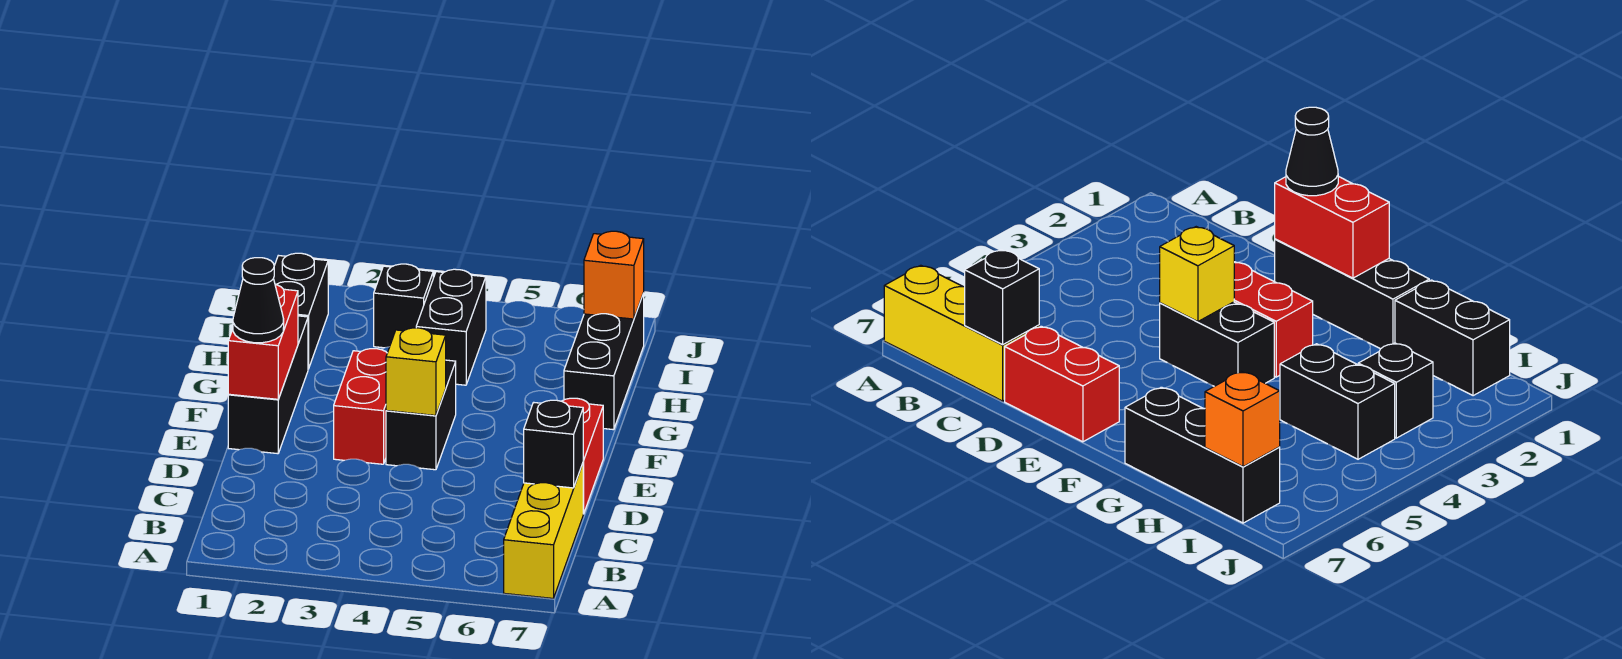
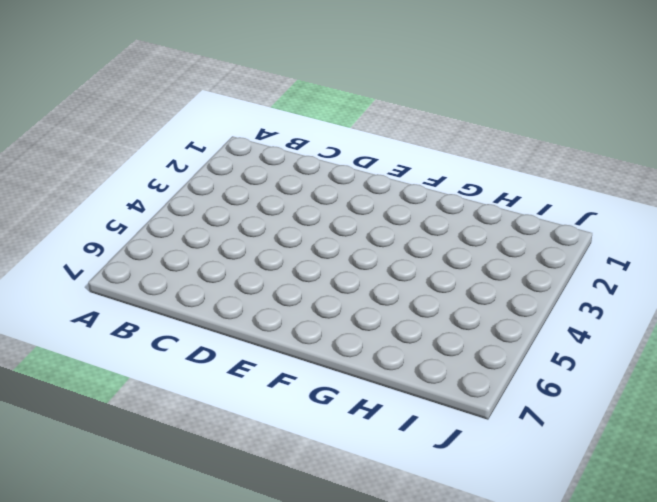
none -> yellow brick A7:C7 level 1
none -> red brick D7:E7 level 1
none -> black brick E1:G1 level 1

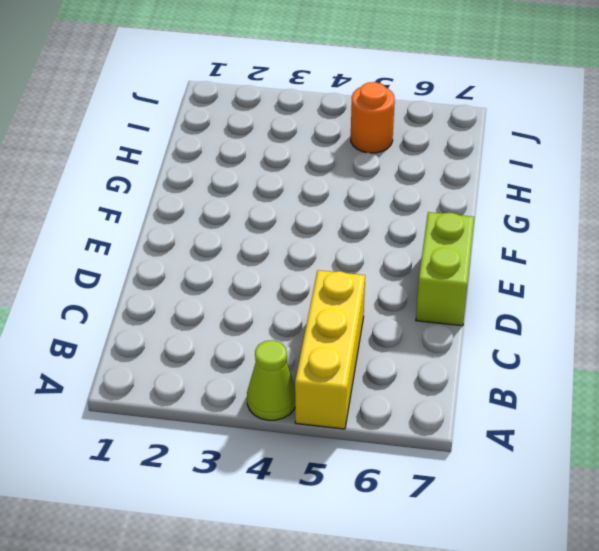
lime cone A4 level 1 -> none
yellow brick A5:C5 level 1 -> yellow brick A7:C7 level 1
lime brick D7:E7 level 1 -> red brick D7:E7 level 1
orange round brick I5 level 1 -> none
none -> black brick E1:G1 level 1
none -> red brick E3:F3 level 1
none -> black brick E4:F4 level 1

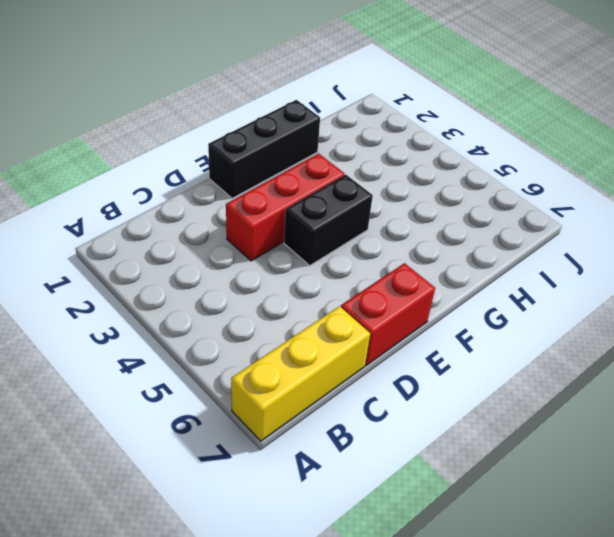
red brick D3:F3 level 1 -> red brick E3:F3 level 1
none -> black brick G7:I7 level 1
none -> black brick H1:I1 level 1
none -> black brick H4:I4 level 1

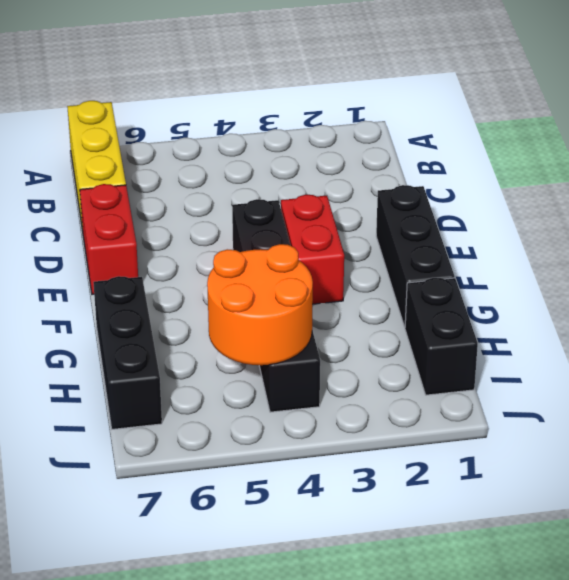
orange round brick H4:I5 level 2 -> none
none -> black brick I3 level 1
none -> black brick C7 level 2
none -> red brick E1:F1 level 2

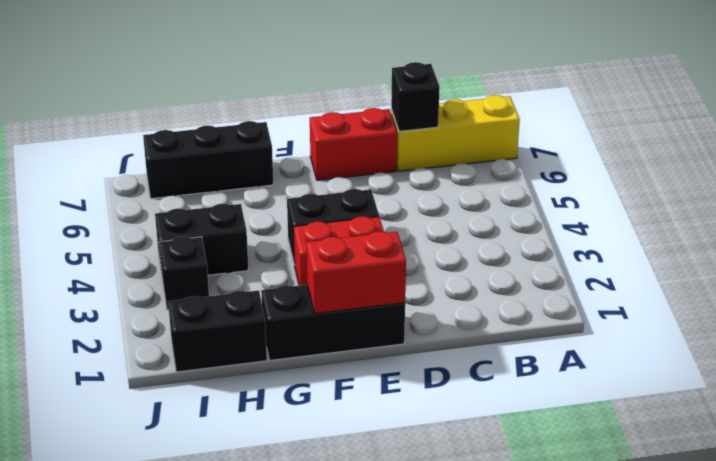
none -> yellow brick E4 level 2
none -> orange brick I7 level 2
none -> black cone E1 level 3

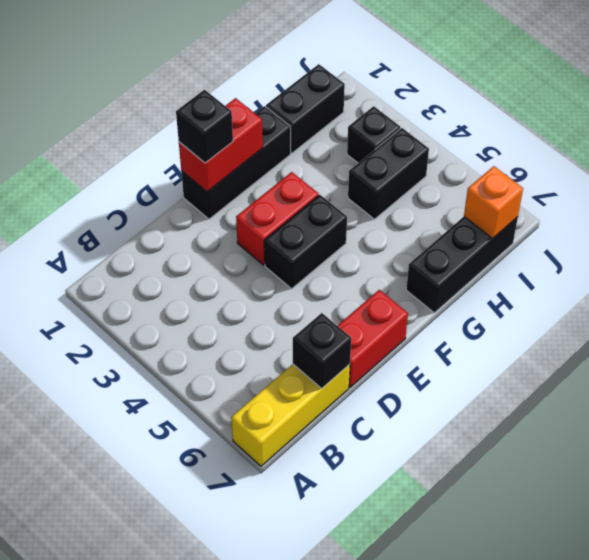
black brick E1 level 3 -> black cone E1 level 3
none -> yellow brick E4 level 2

